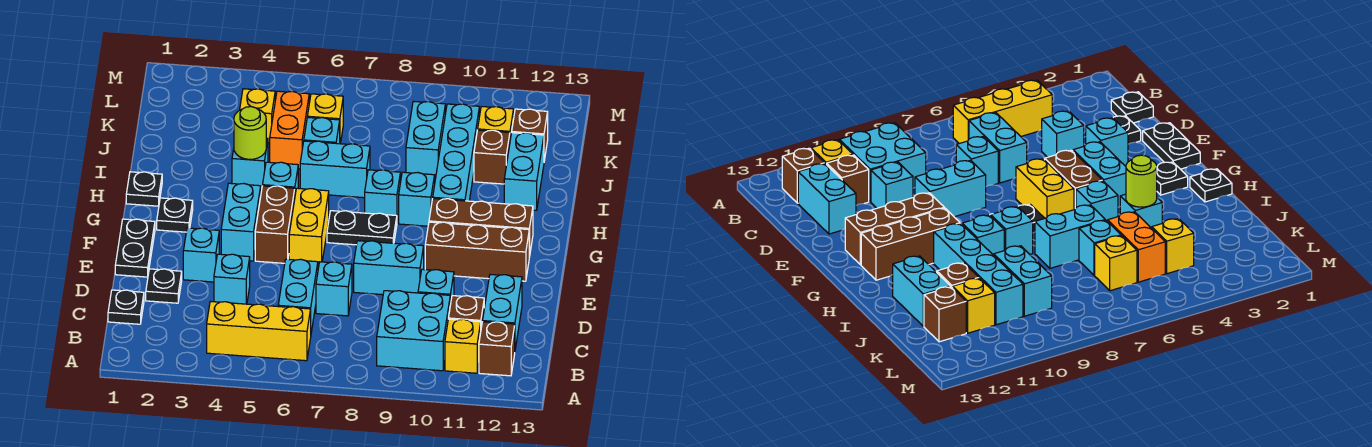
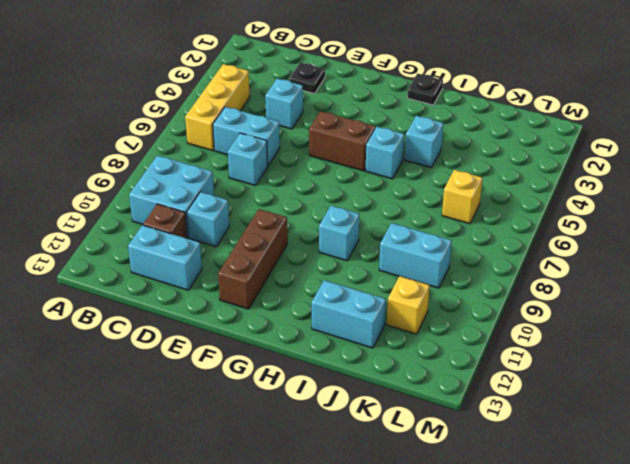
none -> yellow brick B11 level 1
none -> brown brick B12 level 1
none -> black plate C1 level 1
none -> black plate E1:F1 level 1

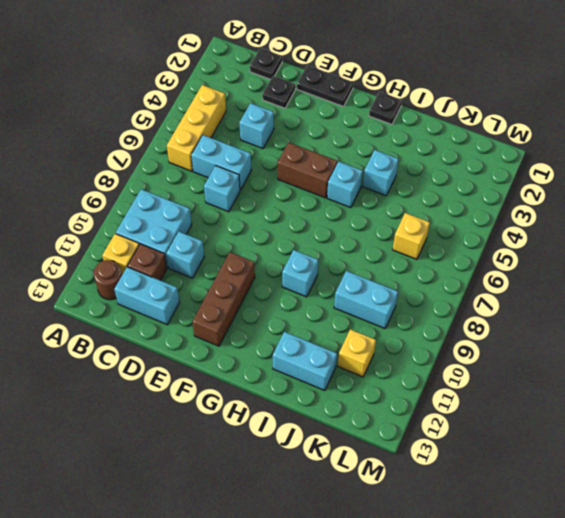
brown round brick B12 level 1 -> brown brick B12 level 1
none -> cyan brick E3 level 1
none -> cyan brick E8:E9 level 1
none -> cyan brick F4:G4 level 1
none -> yellow brick F6:G6 level 1

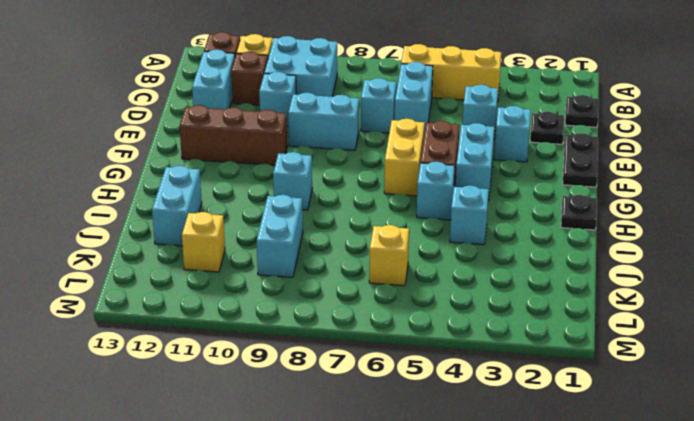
none -> black plate G2 level 1
none -> black plate G7:G8 level 1
none -> brown brick G10:G12 level 1
none -> cyan brick H8 level 1

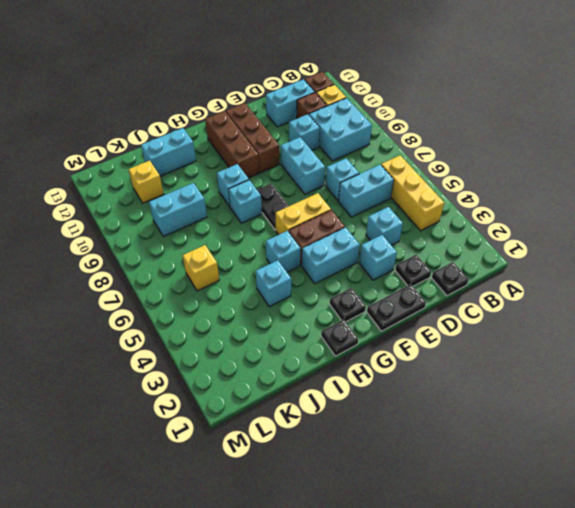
none -> cyan brick H10:K10 level 1
none -> cyan brick I6:I7 level 1
none -> orange brick J5:K5 level 1
none -> cyan brick J6 level 1

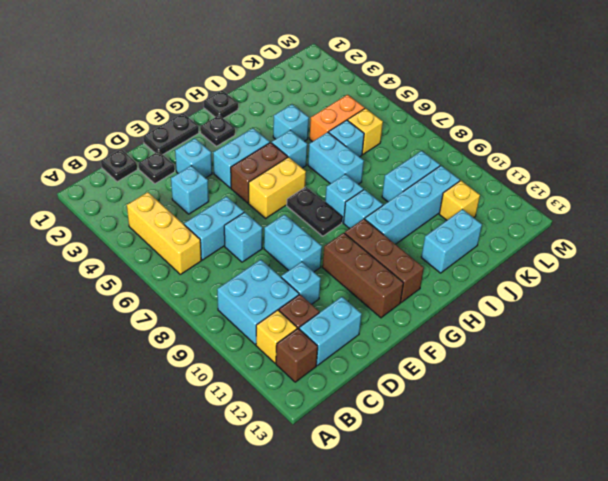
none -> brown brick J11 level 1
none -> yellow brick K4 level 1
none -> brown brick K12 level 1
none -> lime round brick I4 level 2

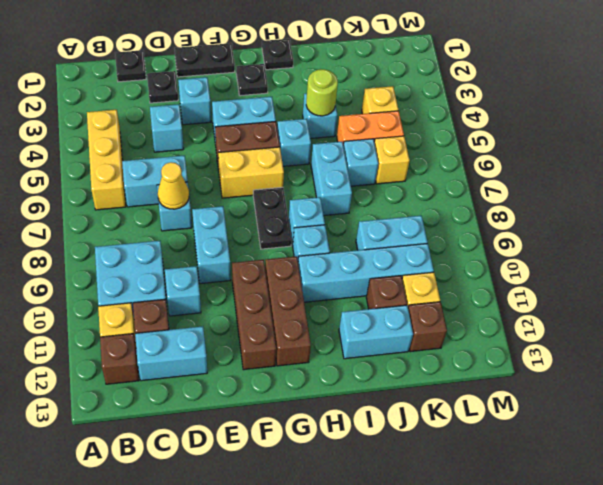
yellow cone D7 level 2 -> none

